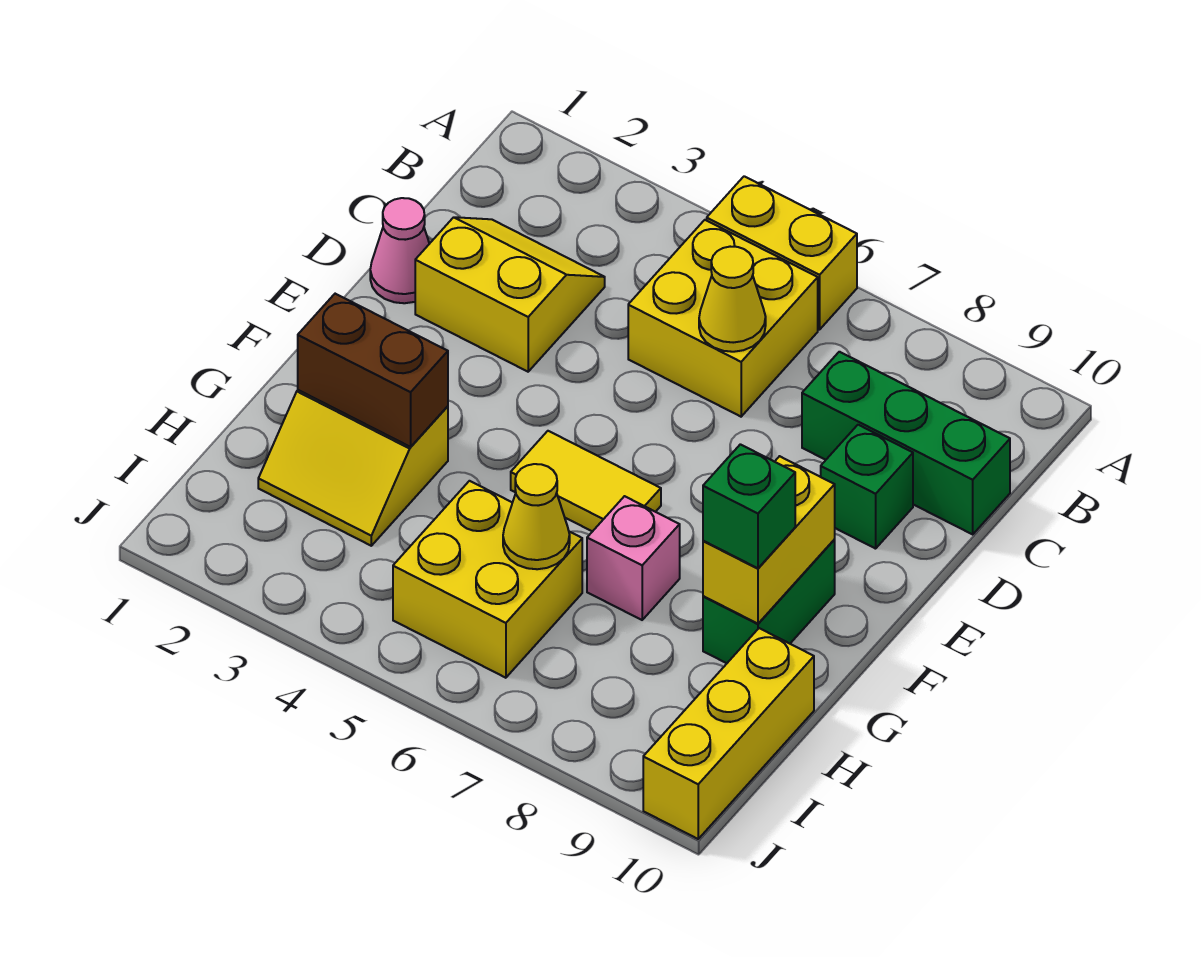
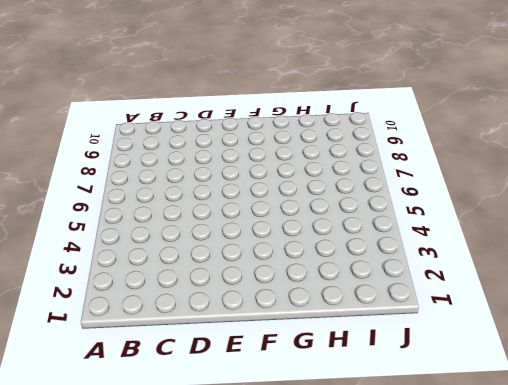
none -> yellow brick A5:A6 level 1
none -> yellow brick B5:C6 level 1
none -> yellow slope C2:D3 level 1 top D

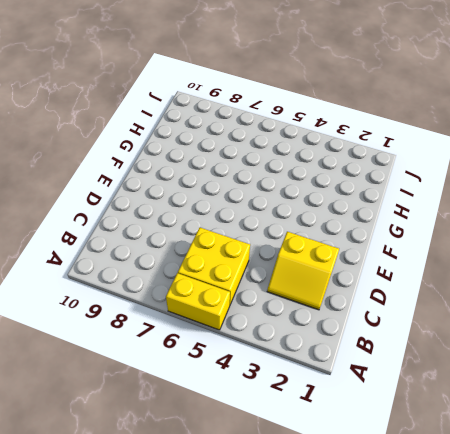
none -> green brick C8:C10 level 1
none -> pink cone D1 level 1
none -> green brick D9 level 1

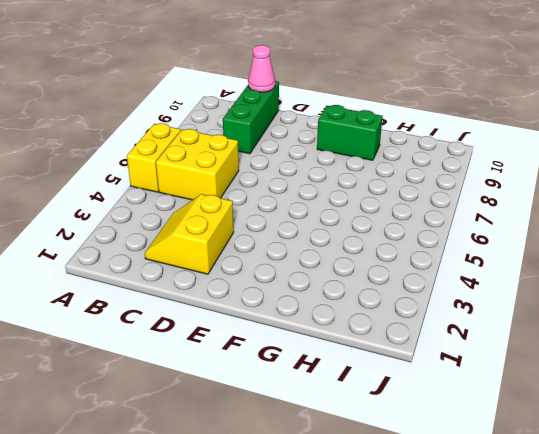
pink cone C10 level 2 -> pink cone D1 level 1
none -> green brick D9 level 1
none -> yellow tile F5:F6 level 1
none -> yellow slope G2:H3 level 1 top G

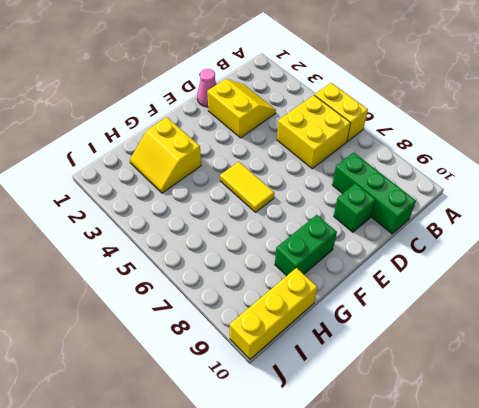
none -> pink brick G7 level 1
none -> yellow brick H5:I6 level 1
none -> yellow cone C6 level 2

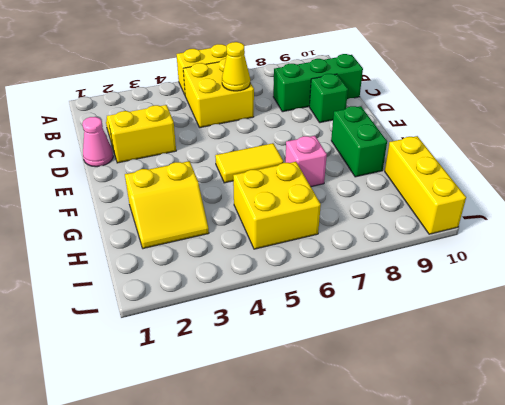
none -> yellow brick F9:G9 level 2
none -> brown brick G2:G3 level 2
none -> yellow cone H6 level 2

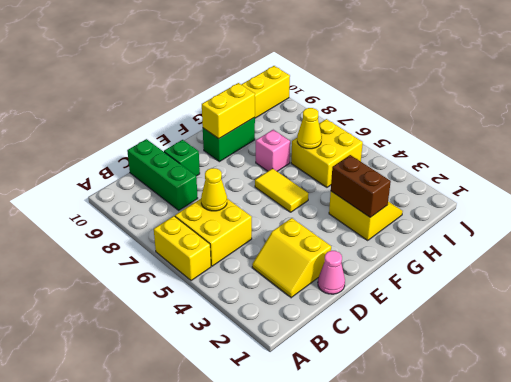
none -> green brick G9 level 3

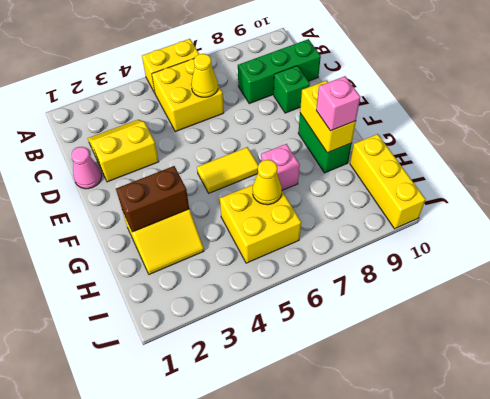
pink brick G9 level 3 -> green brick G9 level 3

